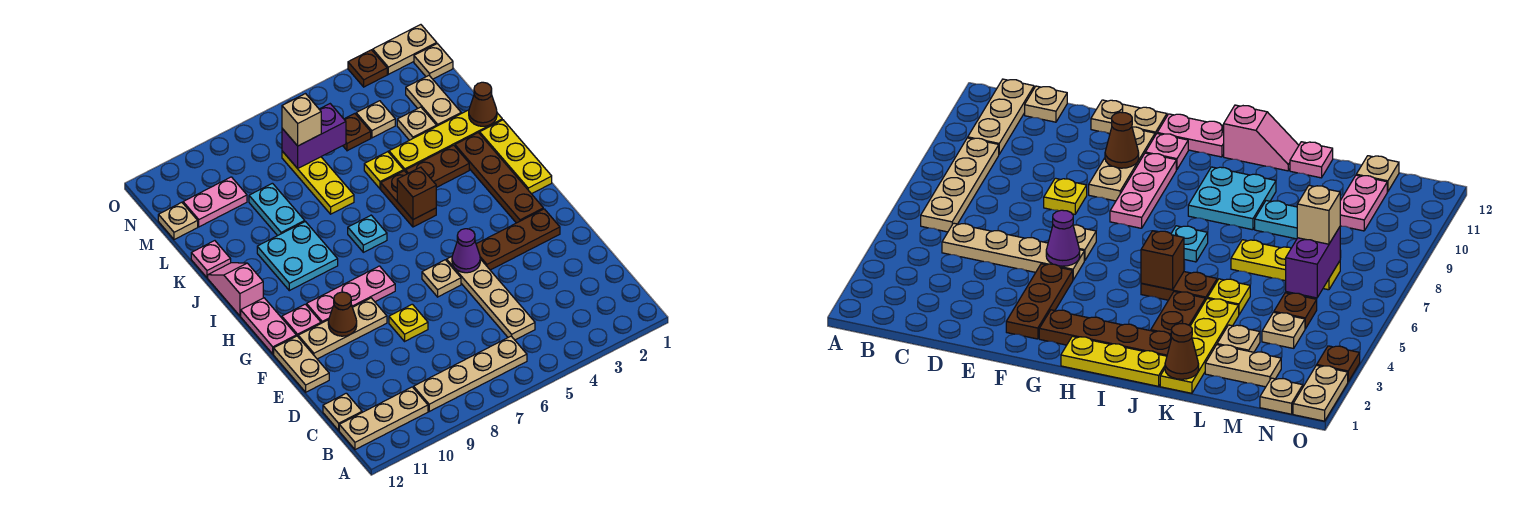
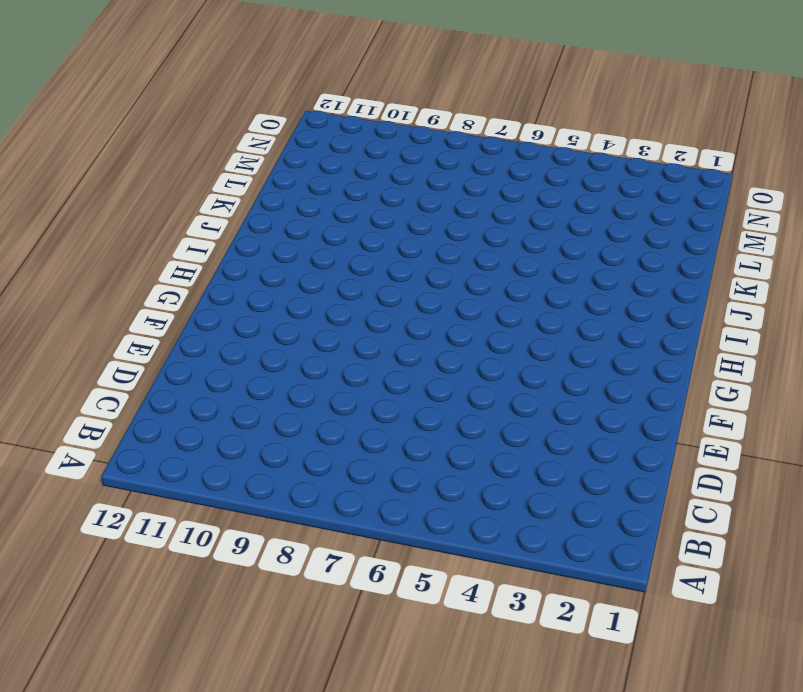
none -> tan plate B6:B9 level 1
none -> tan plate B10:B12 level 1
none -> tan plate C5:F5 level 1
none -> tan plate C12 level 1

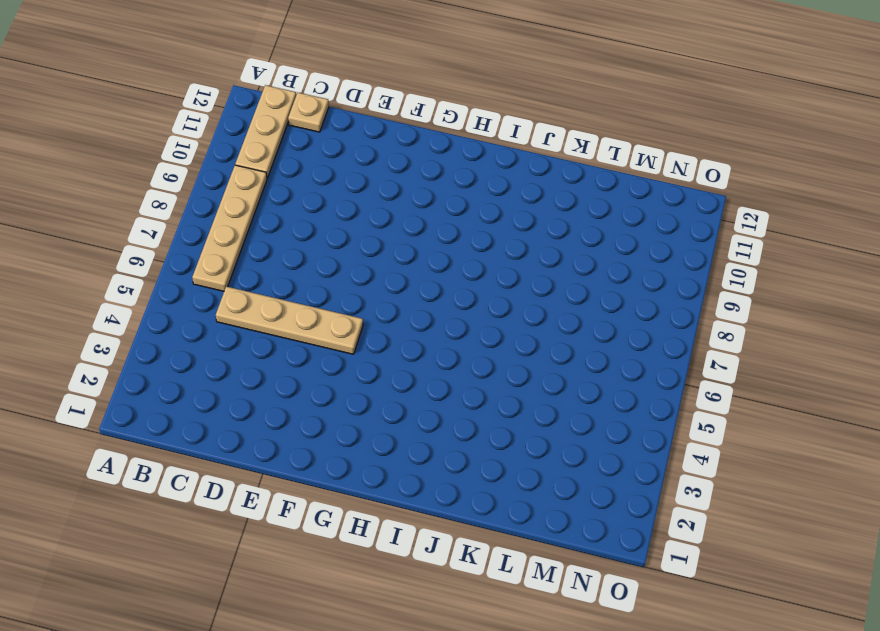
none -> yellow plate E8 level 1
none -> tan plate E12:F12 level 1
none -> brown plate F2:F4 level 1
none -> tan plate F6 level 1

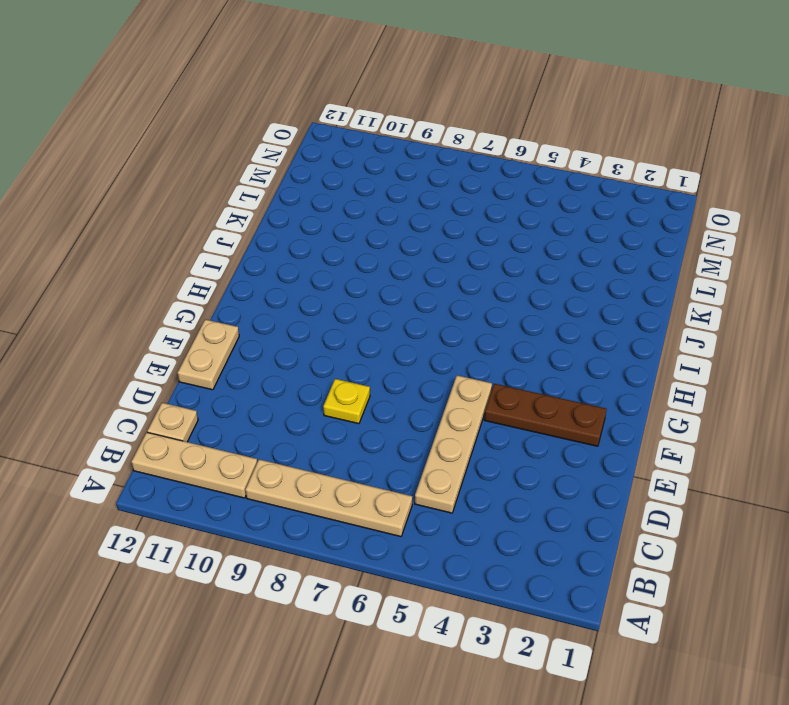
none -> tan plate F6 level 1
none -> tan plate F9:F11 level 1
none -> brown plate G2:J2 level 1
none -> pink plate G8:G10 level 1

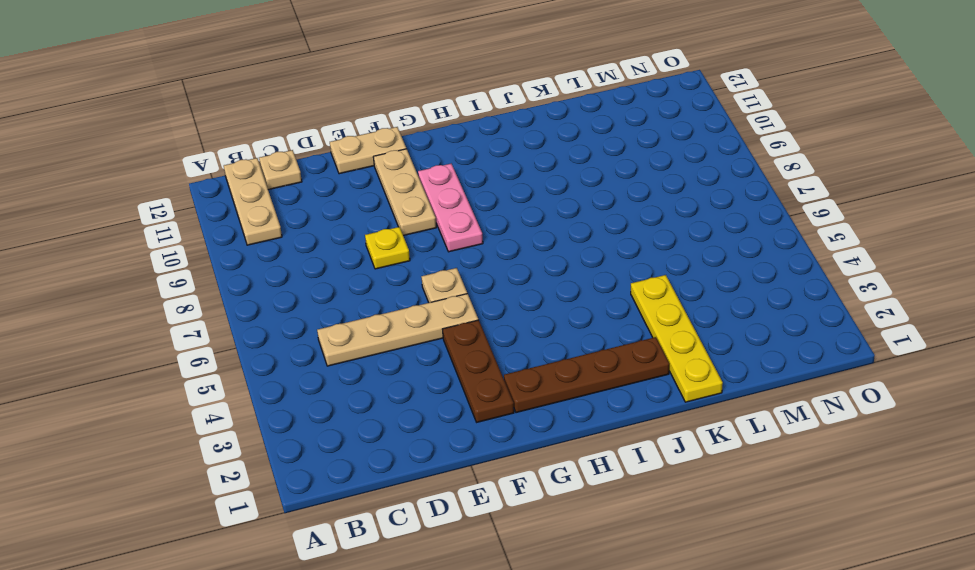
none -> tan plate B6:B9 level 1
none -> pink plate G11 level 1
none -> pink plate G12:H12 level 1
none -> yellow plate H1:J1 level 1

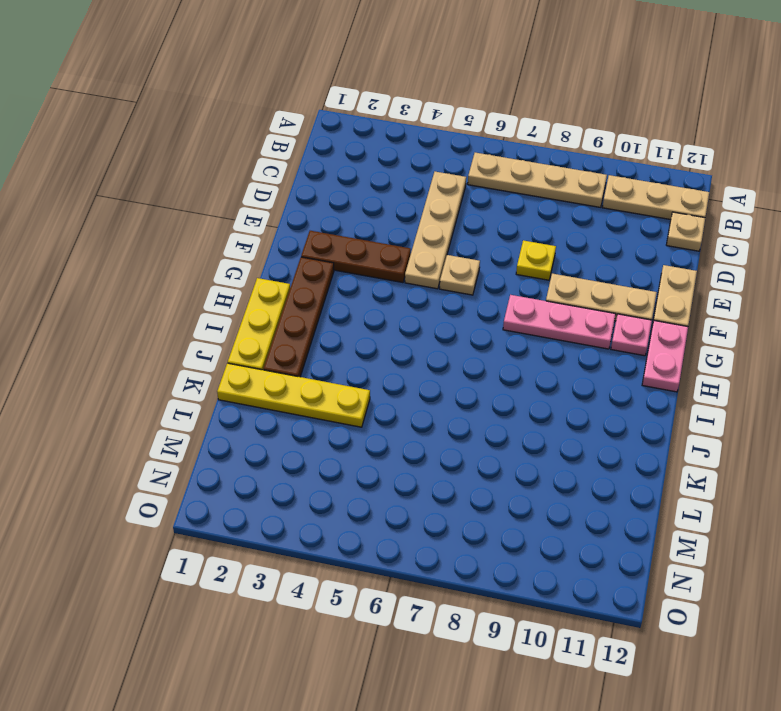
none -> brown plate I5:J5 level 1
none -> cyan plate I7 level 1
none -> cyan plate I9:J10 level 1
none -> pink slope I12:J12 level 1 top I

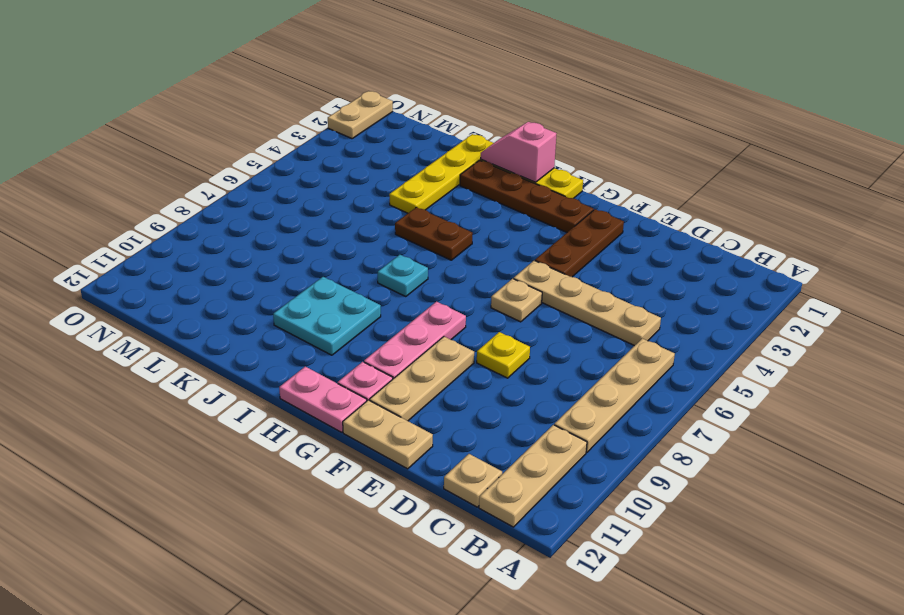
pink slope I1:J1 level 2 top I -> pink slope I12:J12 level 1 top I
none -> brown plate J3:J4 level 1
none -> yellow plate K5 level 1
none -> yellow plate K7:M7 level 1
none -> cyan plate K9:L9 level 1

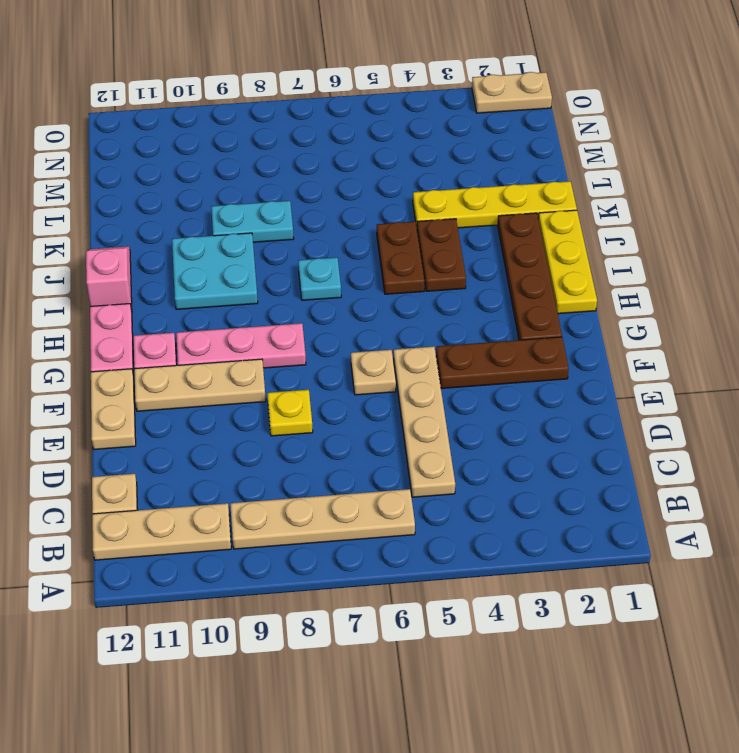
brown plate I4:J4 level 1 -> brown plate J3:J4 level 1
cyan plate K8:K9 level 1 -> cyan plate K9:L9 level 1
none -> yellow plate K5 level 1
none -> yellow plate K7:M7 level 1
none -> pink plate K12 level 1
none -> tan plate L2:M2 level 1

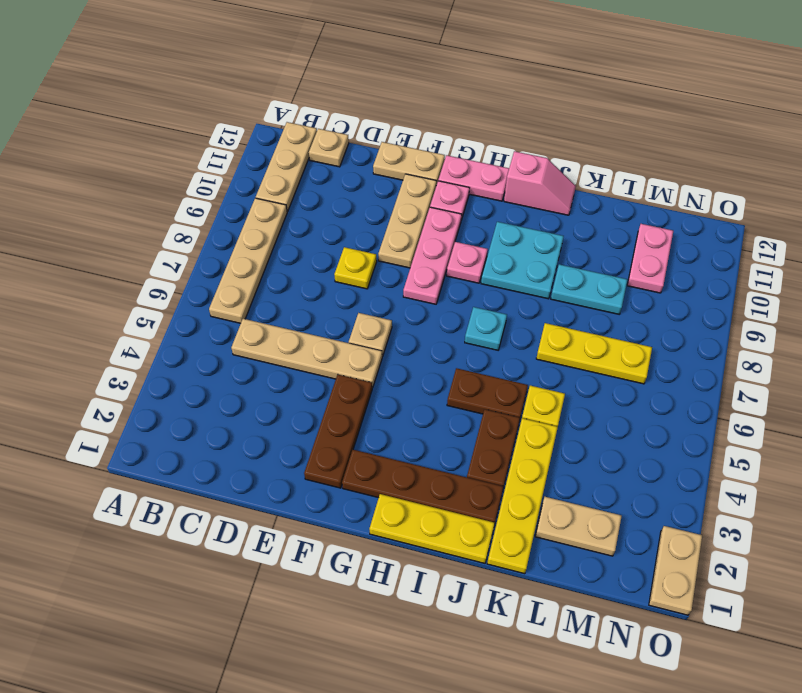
pink plate H9 level 1 -> pink plate K12 level 1
none -> tan plate L3 level 1
none -> tan plate M4 level 1
none -> brown plate M5 level 1
none -> tan plate M12 level 1

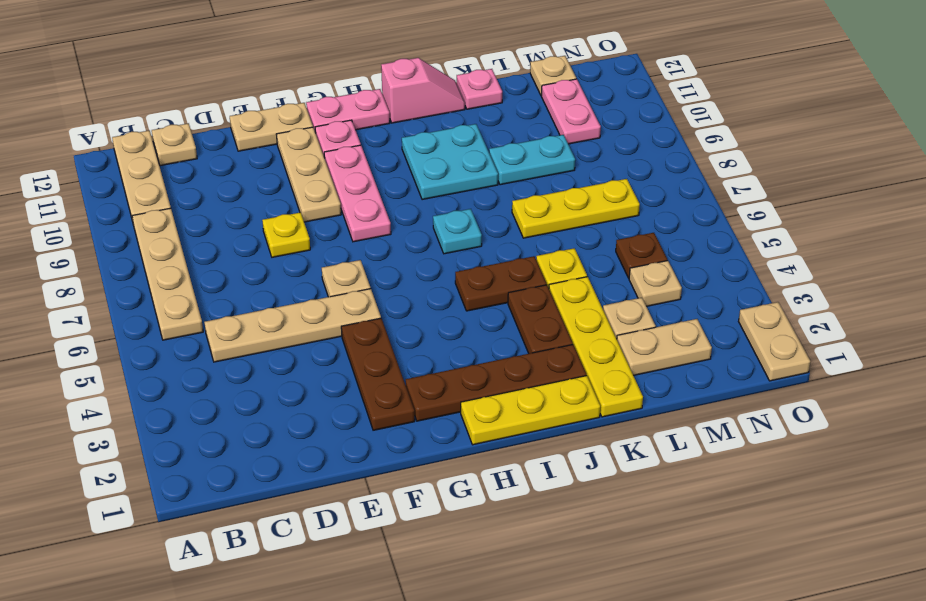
none -> tan plate N1 level 1
none -> brown plate O3 level 1
none -> purple cone F5 level 2
none -> brown cone F10 level 2

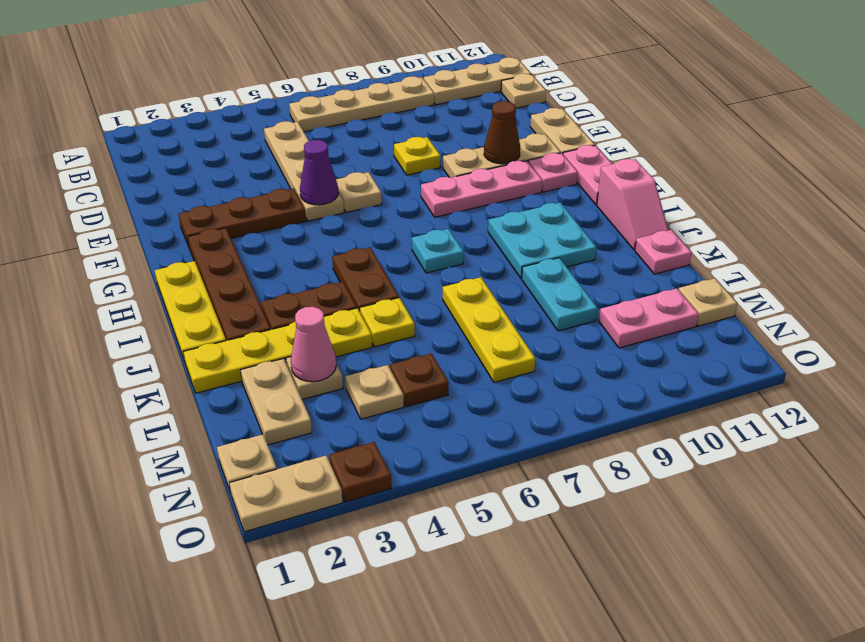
pink cone L3 level 2 -> none
none -> brown brick I5 level 2
none -> brown cone K1 level 2
none -> purple brick M6:M7 level 2
none -> tan brick M7 level 3

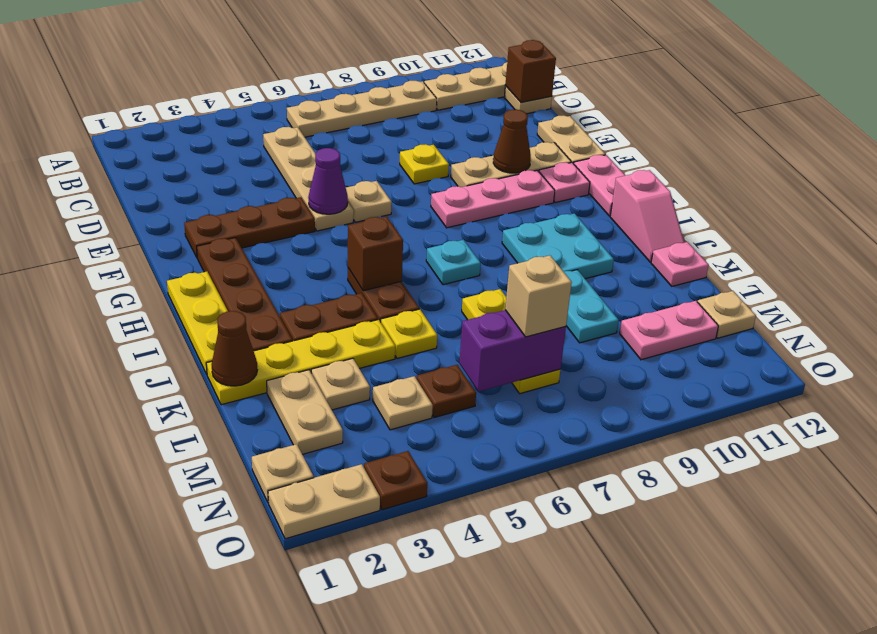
brown brick C12 level 2 -> none

